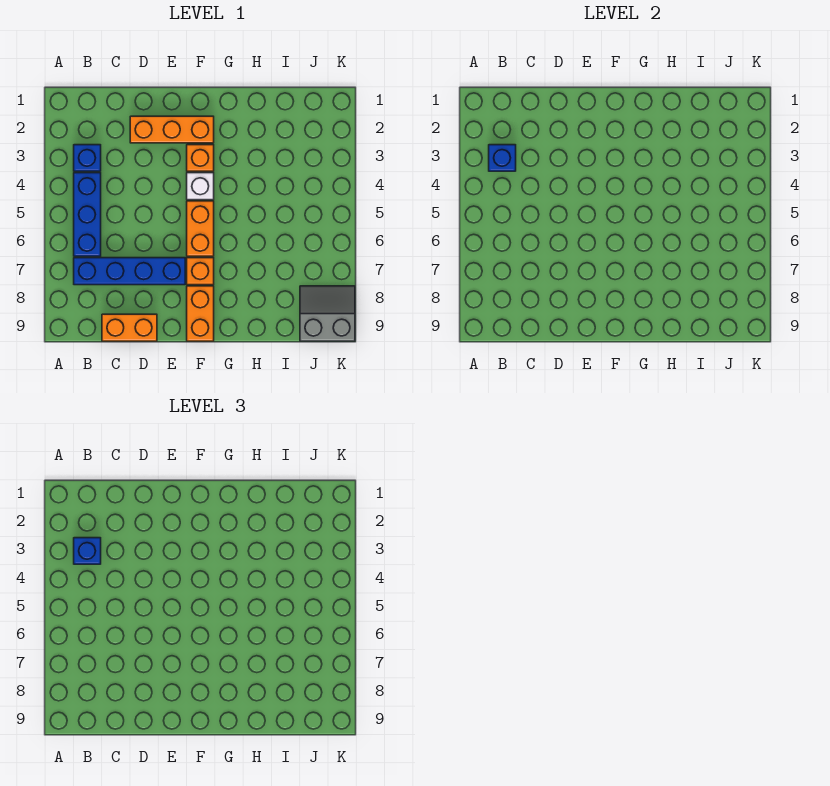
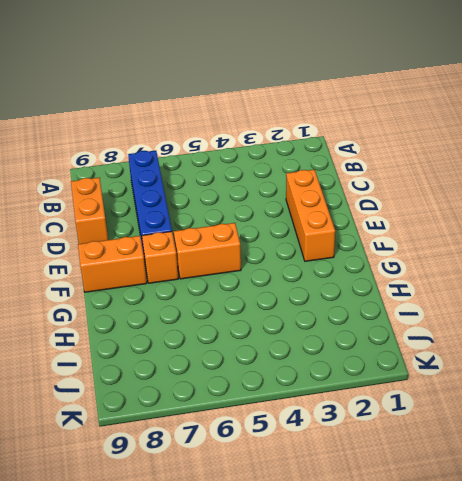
none -> blue brick B3 level 1
none -> blue brick B4:B6 level 1
none -> orange brick F3 level 1

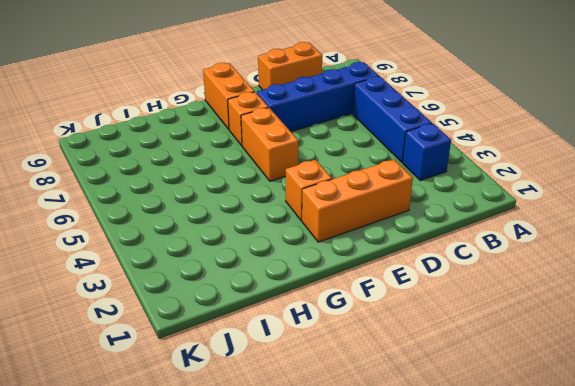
none -> white brick F4 level 1
none -> grey slope J8:K9 level 1 top 9
none -> blue brick B3 level 2

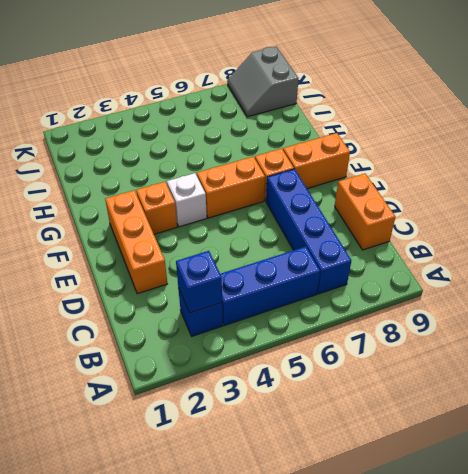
none -> blue brick B3 level 3

